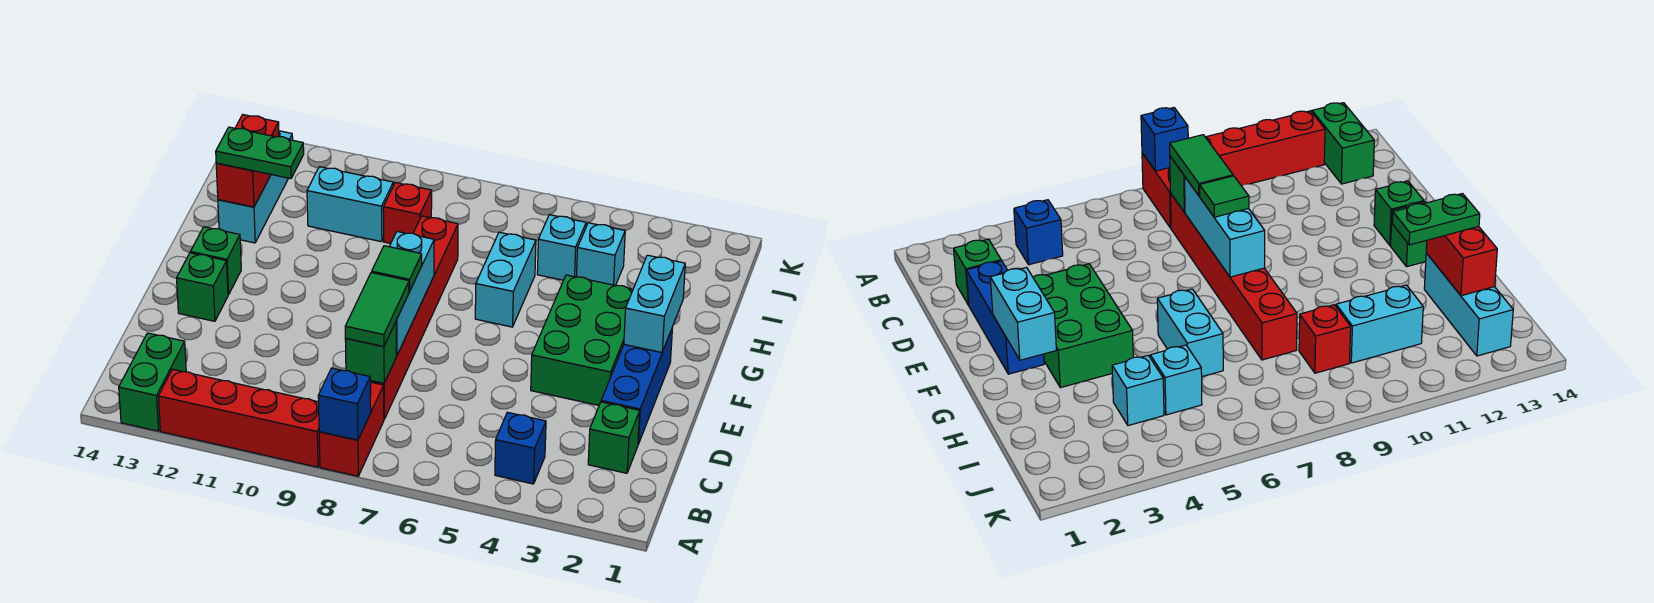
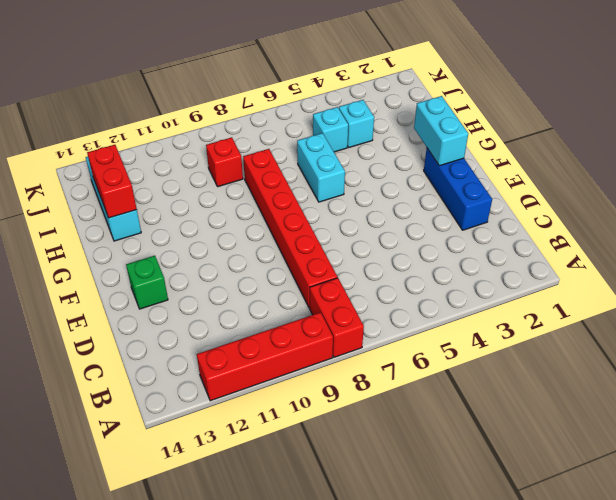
none -> green brick A13:B13 level 1
none -> blue brick B4 level 1
none -> green brick C2 level 1

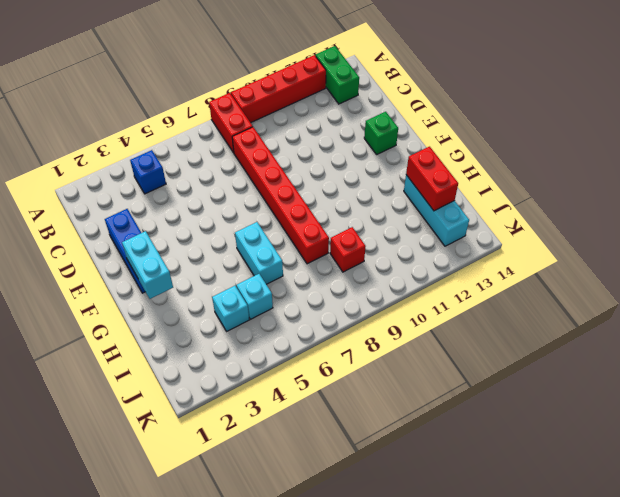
none -> green brick C2 level 1
none -> green brick E3:G4 level 1
none -> green brick F13 level 1

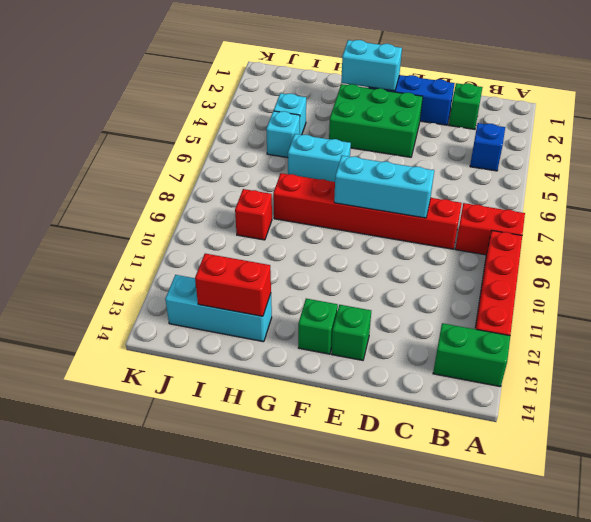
none -> cyan brick I10:I11 level 1
none -> blue brick A8 level 2
none -> green brick C8 level 2

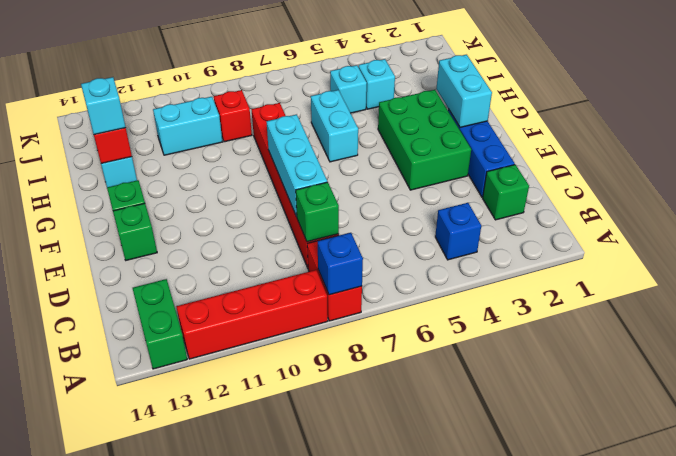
cyan brick H13 level 3 -> green plate H12:H13 level 3
none -> green tile C8:D8 level 3
none -> green tile E8 level 3

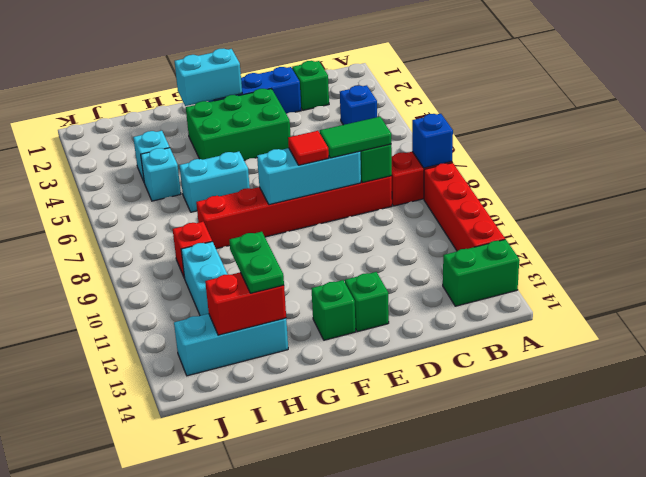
red tile E8 level 3 -> green tile E8 level 3

